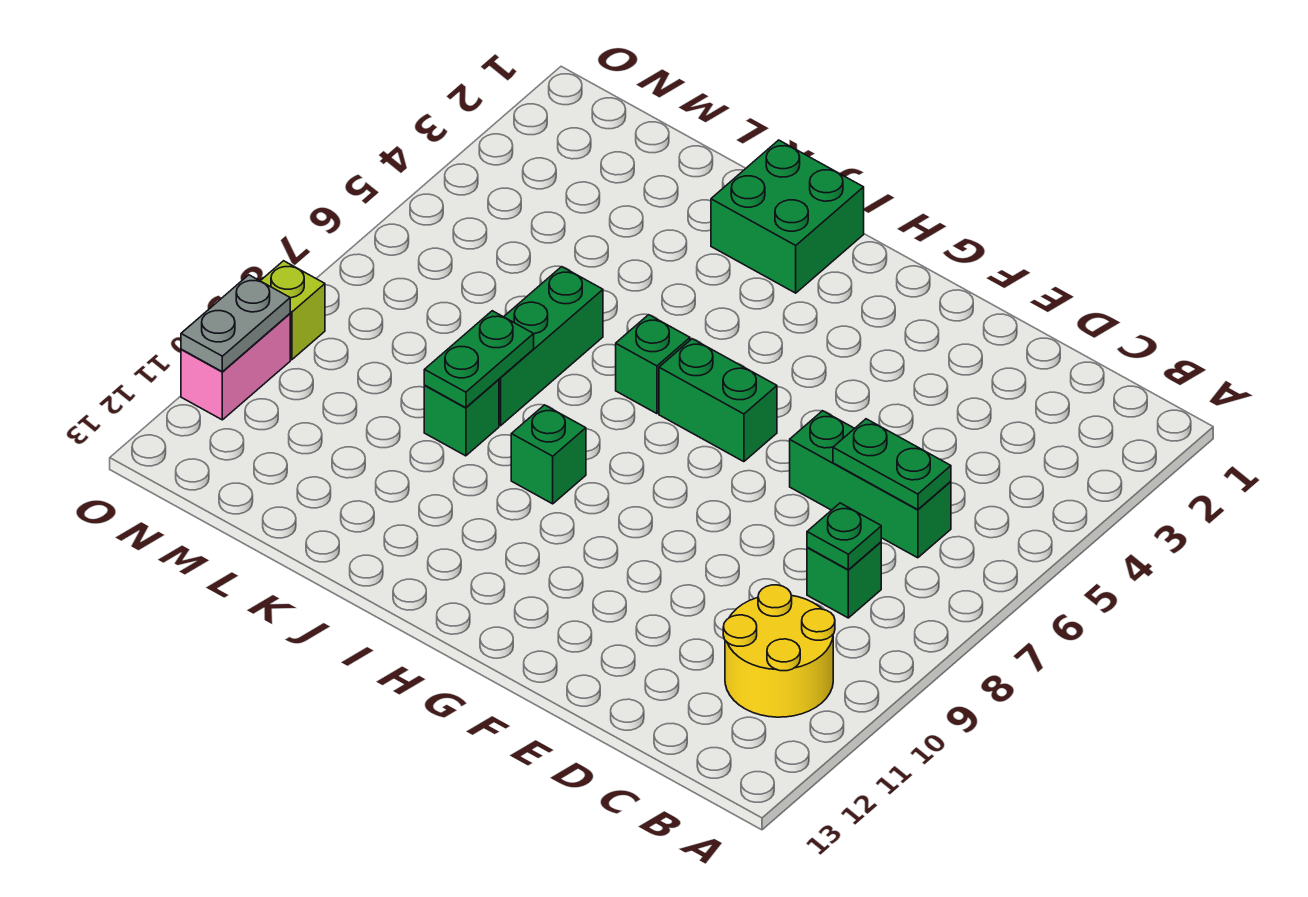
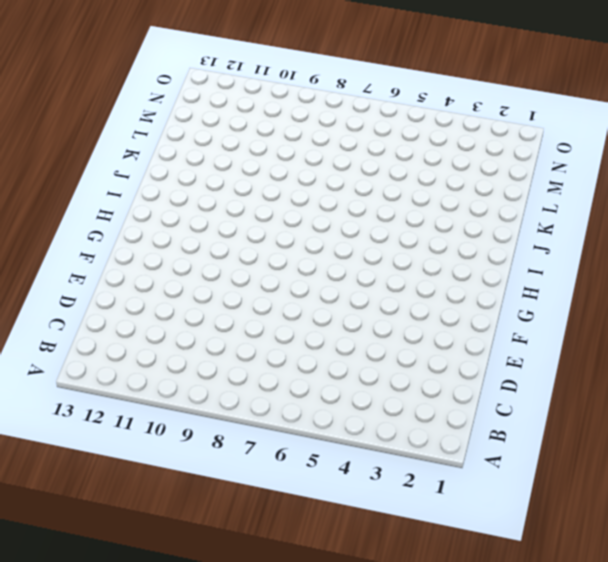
none -> yellow round brick B10:C11 level 1
none -> green brick C6:E6 level 1
none -> green brick C8 level 1

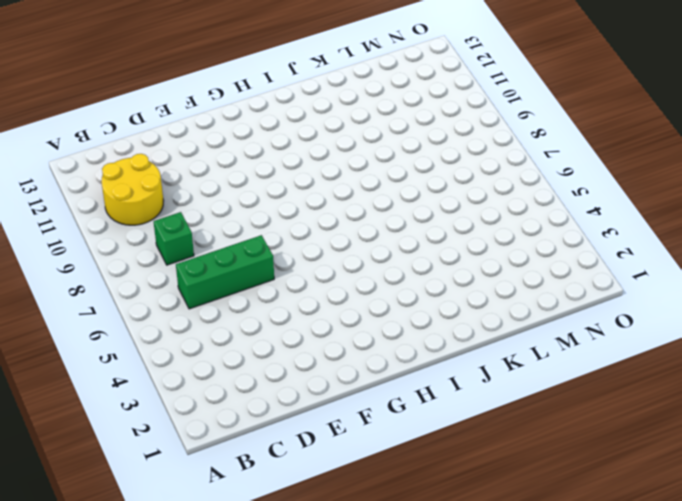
none -> green brick G6:H6 level 1
none -> green brick I1:J2 level 1
none -> green brick I6 level 1

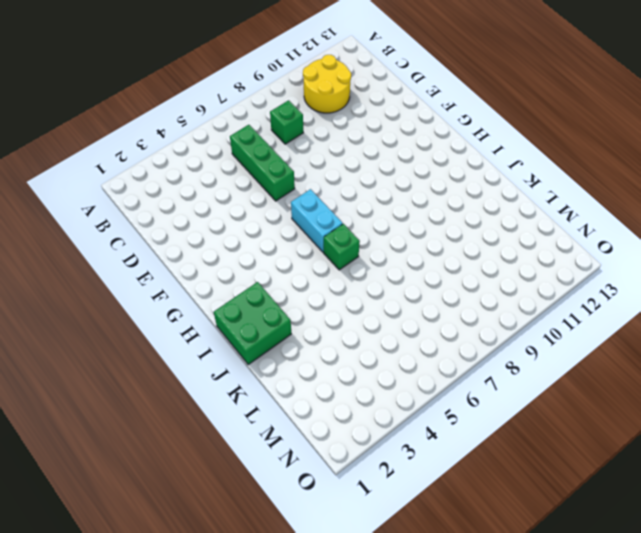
cyan brick G6:H6 level 1 -> green brick G6:H6 level 1
none -> green brick I9 level 1
none -> green brick K6:K8 level 1
none -> green brick K9 level 1

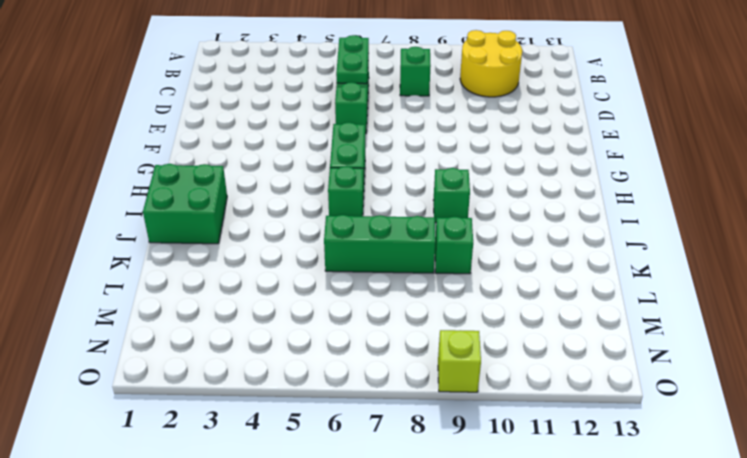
none -> pink brick O10:O11 level 1
none -> green plate C8 level 2
none -> green plate K8:K9 level 2

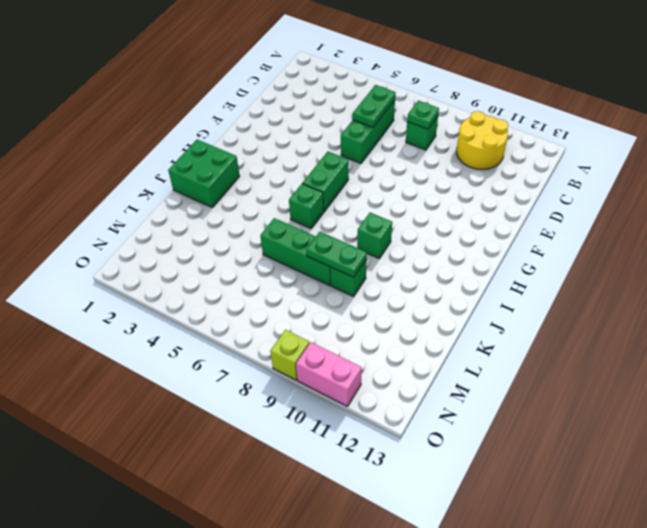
none -> grey plate O10:O11 level 2

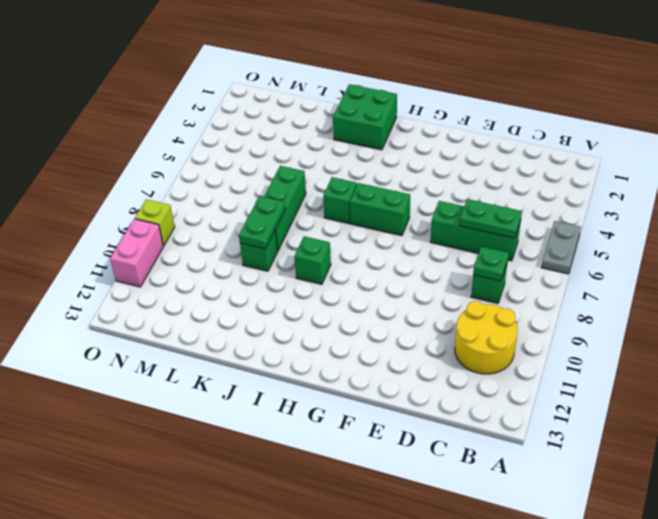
grey plate A5:A6 level 1 -> grey plate O10:O11 level 2

